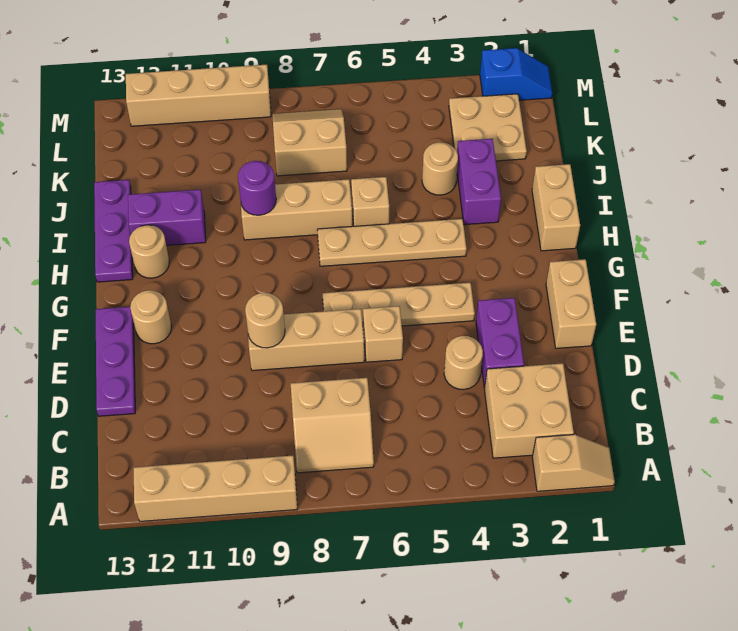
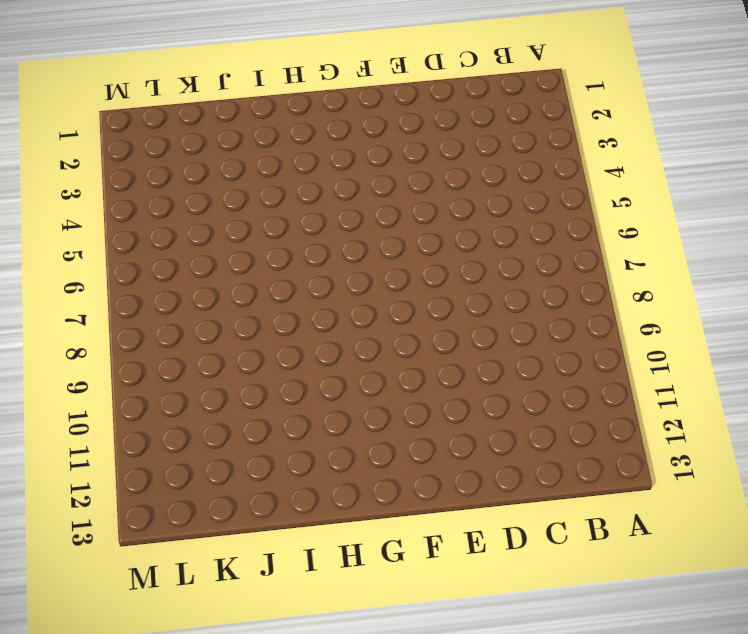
none -> tan slope A1:A2 level 1 top 2
none -> tan brick A9:A12 level 1
none -> tan brick B2:C3 level 1

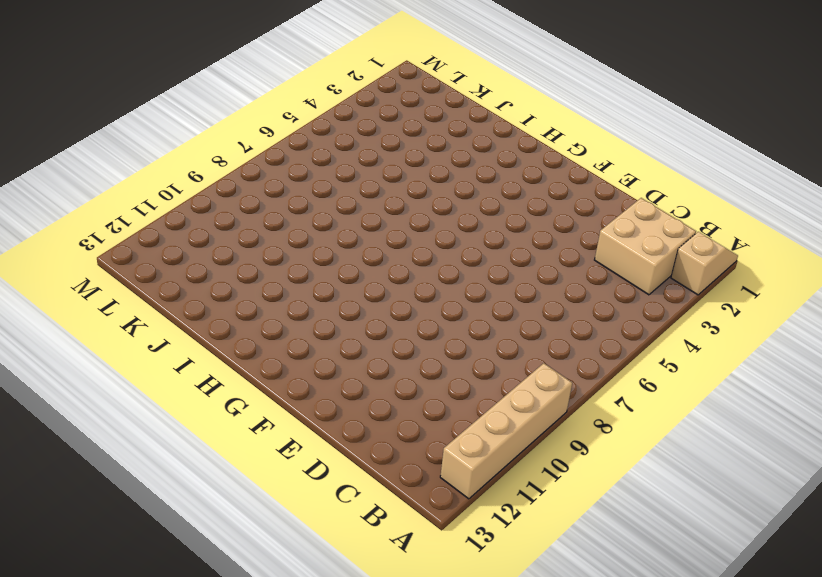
none -> tan slope B7:C8 level 1 top C
none -> purple brick D3:E3 level 1
none -> tan round brick D4 level 1

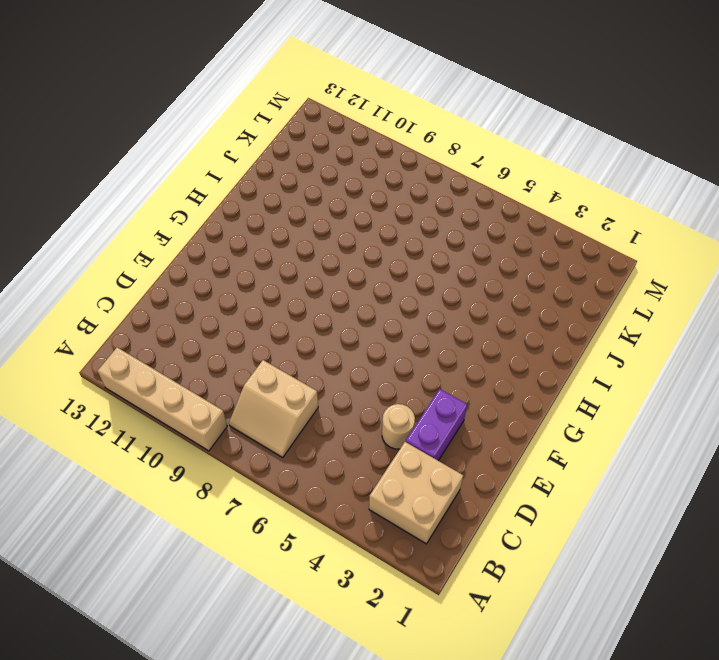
none -> tan slope A1:A2 level 1 top 2
none -> purple plate D13:F13 level 1
none -> tan brick E1:F1 level 1

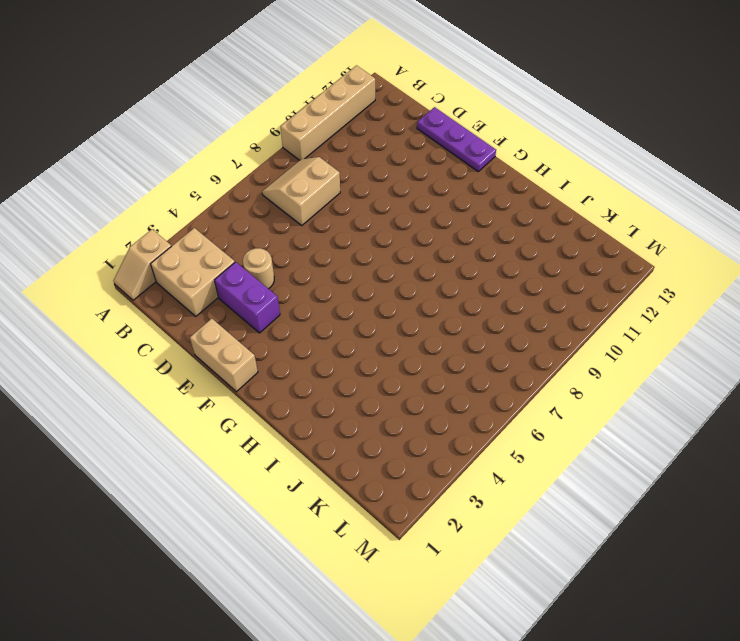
none -> tan brick E6 level 1
none -> tan brick E7:E9 level 1
none -> tan plate F4:F7 level 1

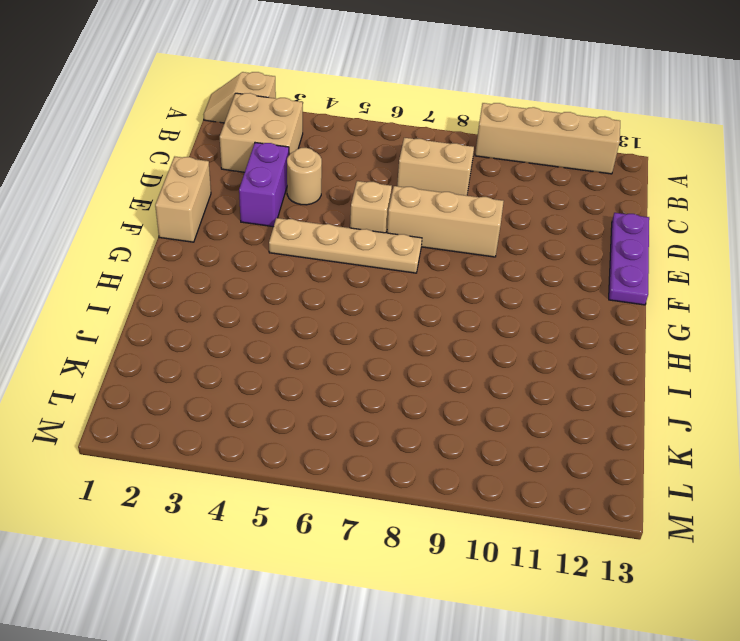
none -> tan round brick F12 level 1
none -> tan brick H1:I1 level 1
none -> tan plate H4:H7 level 1

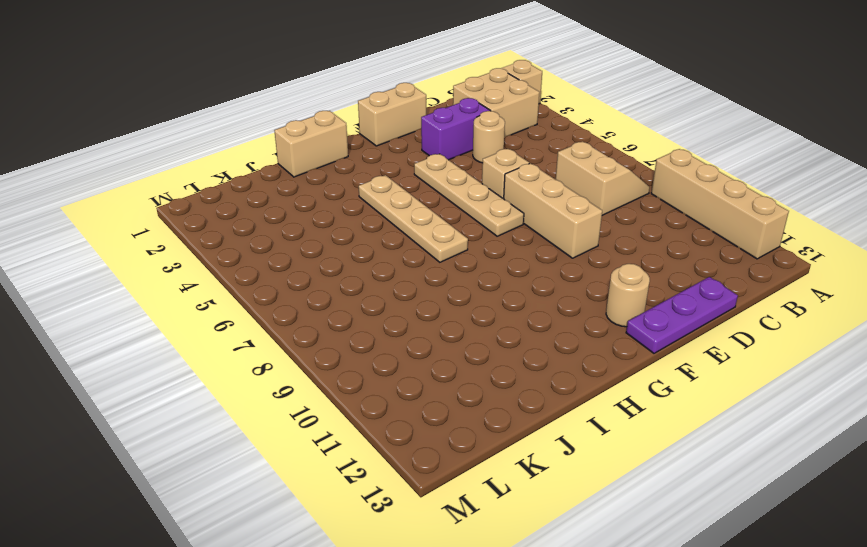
none -> tan round brick H12 level 1
none -> purple plate H13:J13 level 1
none -> purple brick I3:J3 level 1

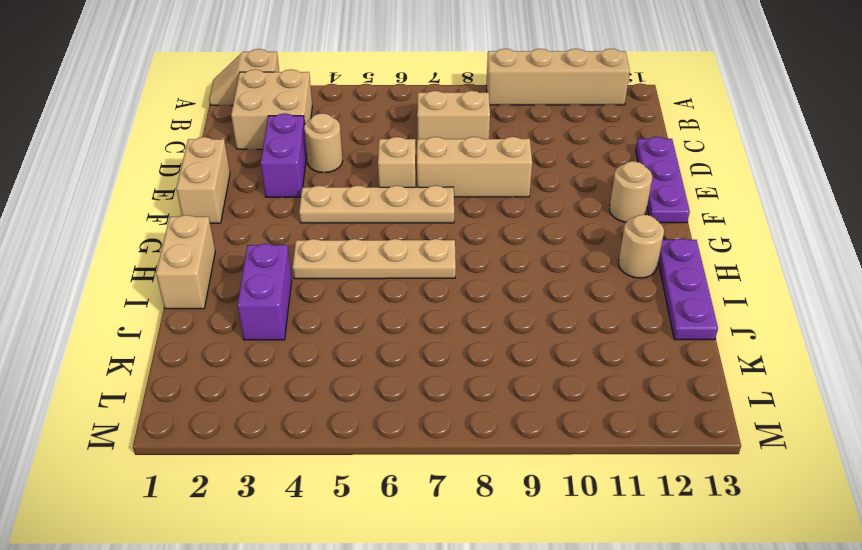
none -> tan brick I6 level 1
none -> tan brick I7:I9 level 1
none -> purple brick I11:I12 level 1

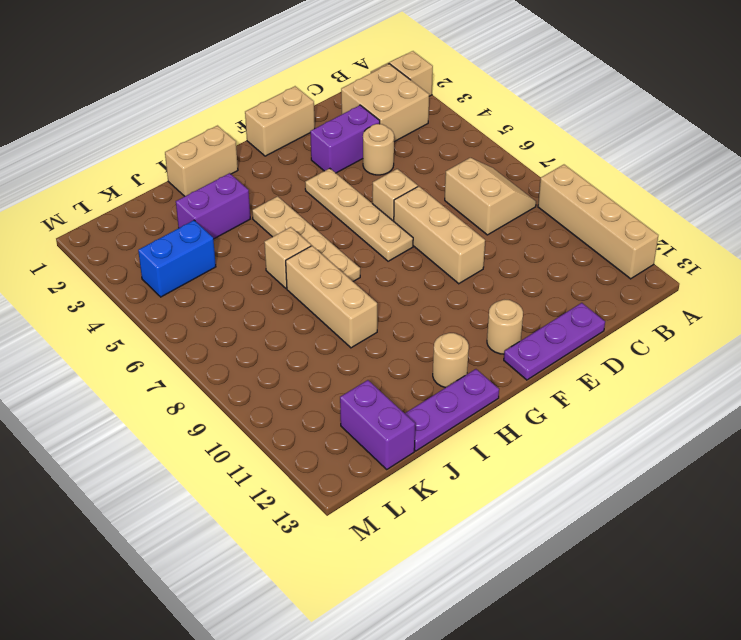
blue brick K4:L4 level 1 -> none
purple brick K12:K13 level 1 -> purple brick I11:I12 level 1
none -> tan round brick J4 level 1
none -> tan plate K2:L3 level 1
none -> tan slope K7:L8 level 1 top K

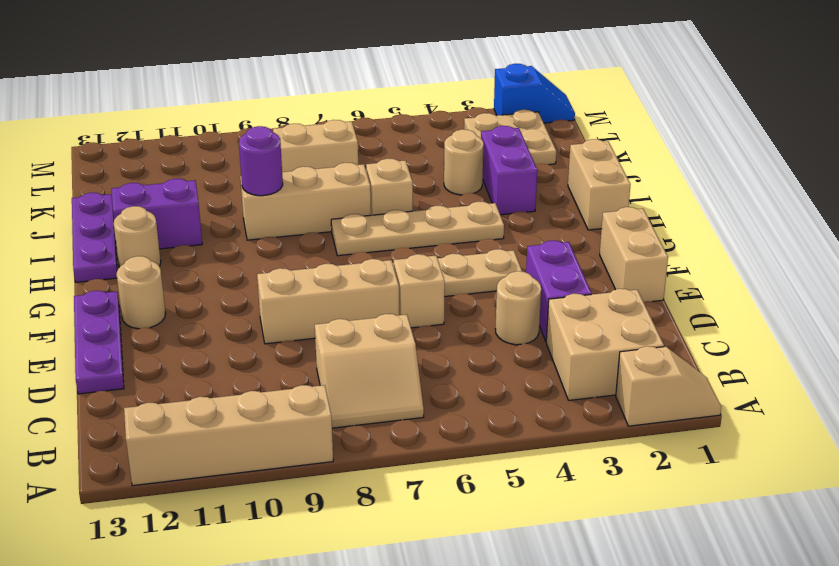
none -> tan brick M9:M12 level 1
none -> tan round brick E9 level 2

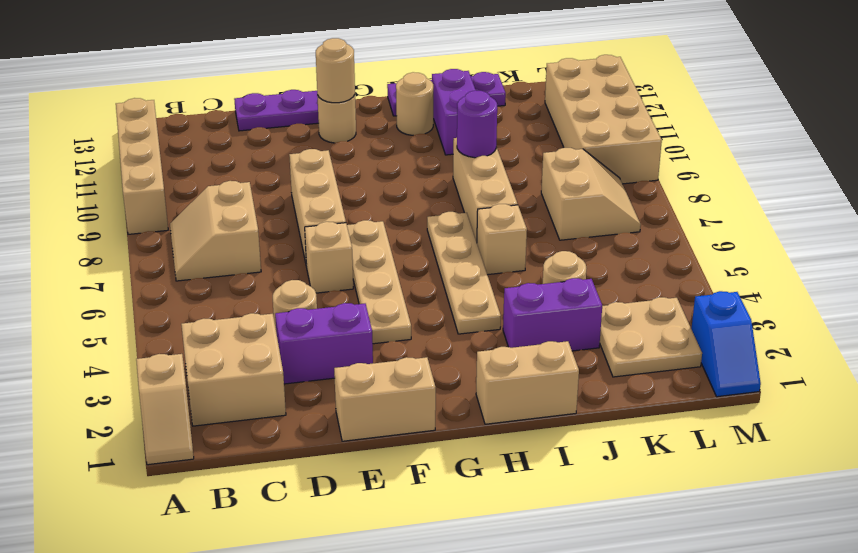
tan round brick F12 level 2 -> tan round brick E9 level 2
tan brick L9:M12 level 1 -> tan brick M9:M12 level 1

